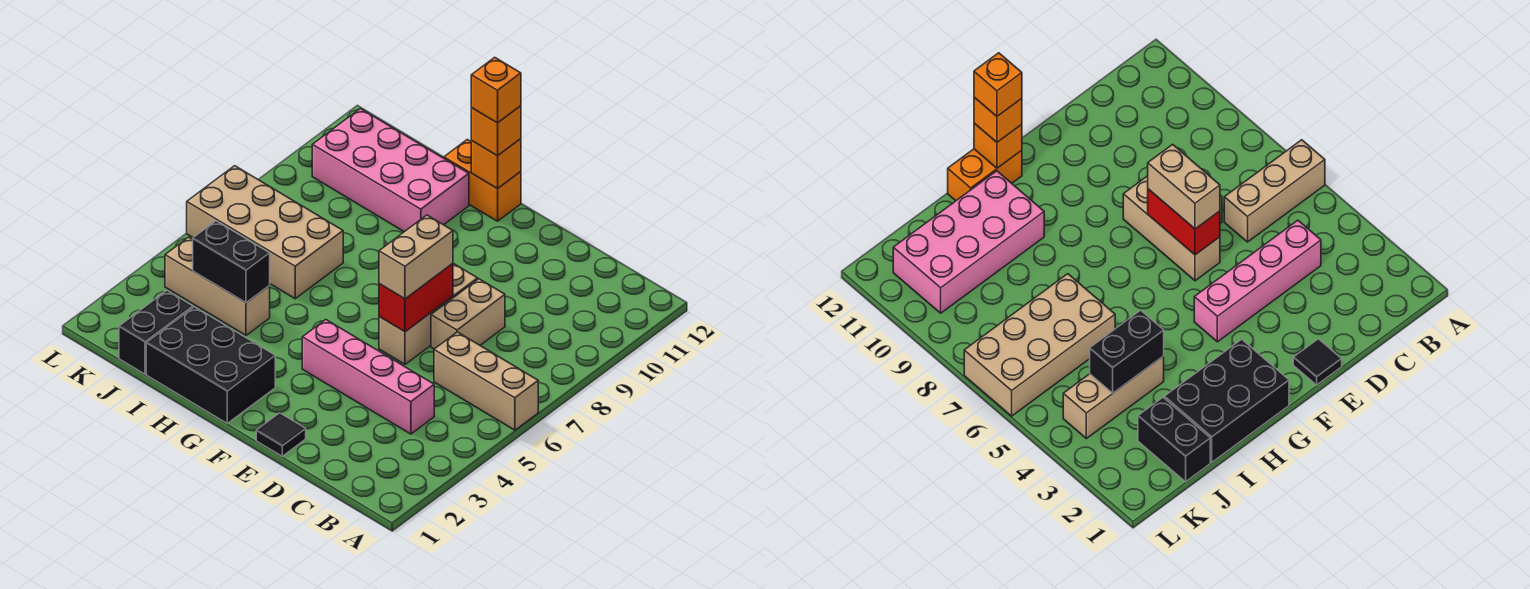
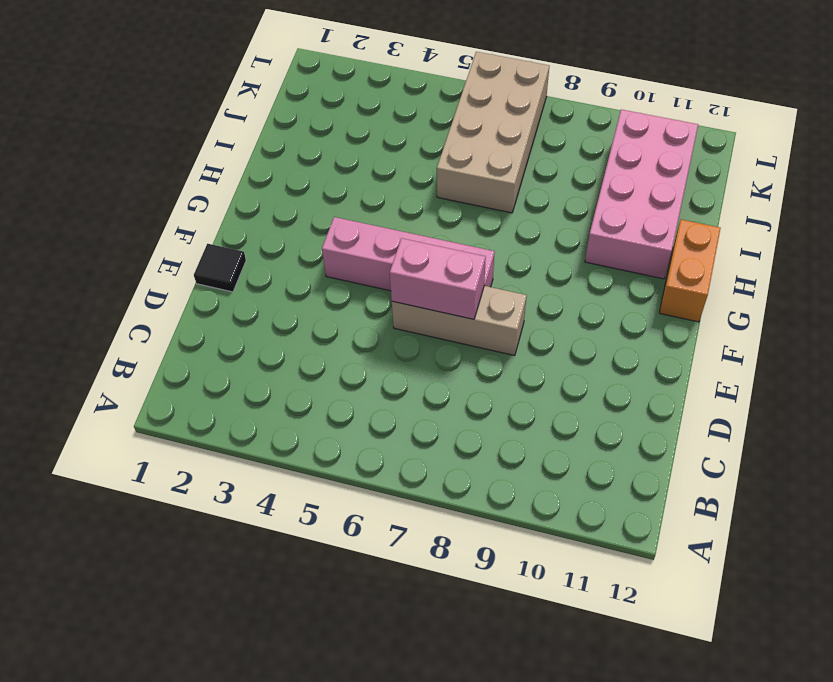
pink brick E6:E7 level 2 -> red brick E6:E7 level 2
pink brick F4:F7 level 1 -> pink brick C4:F4 level 1
none -> tan brick A6:C6 level 1
none -> tan brick D7:D8 level 1
none -> black brick G1:I2 level 1

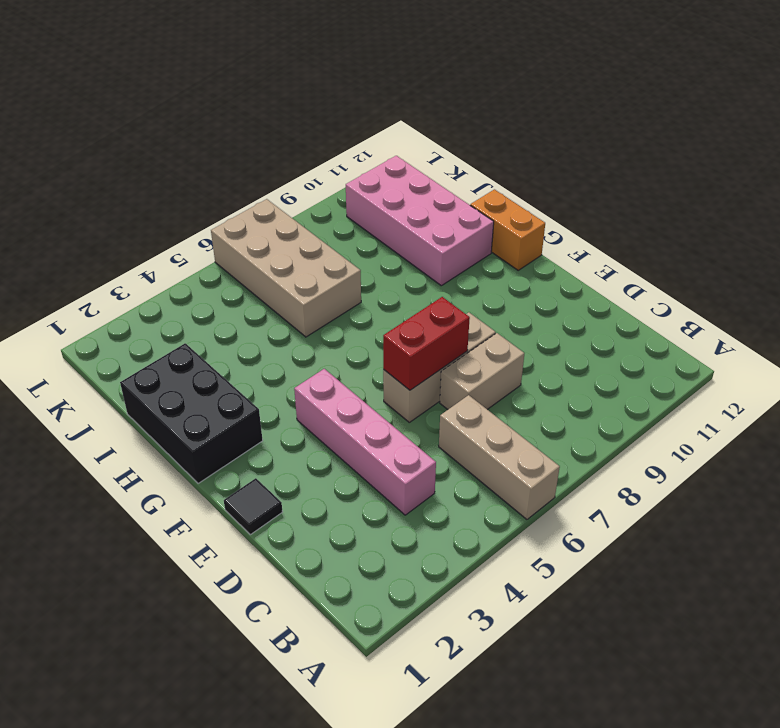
none -> tan brick I4:K4 level 1
none -> black brick J1:J2 level 1
none -> orange brick G12 level 2

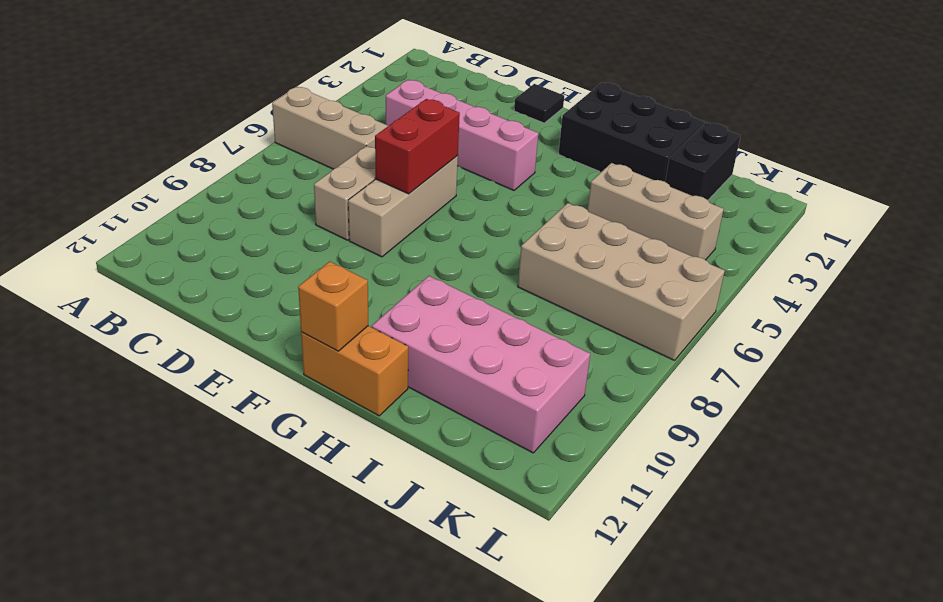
none -> black brick I4:J4 level 2
none -> tan brick E6:E7 level 3
none -> orange brick G12 level 3

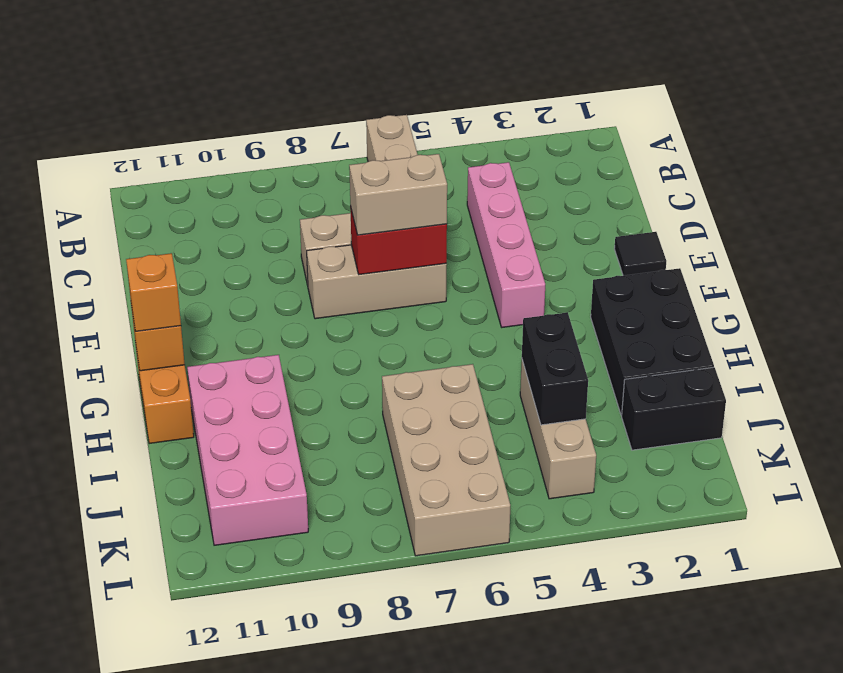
none -> orange brick G12 level 4

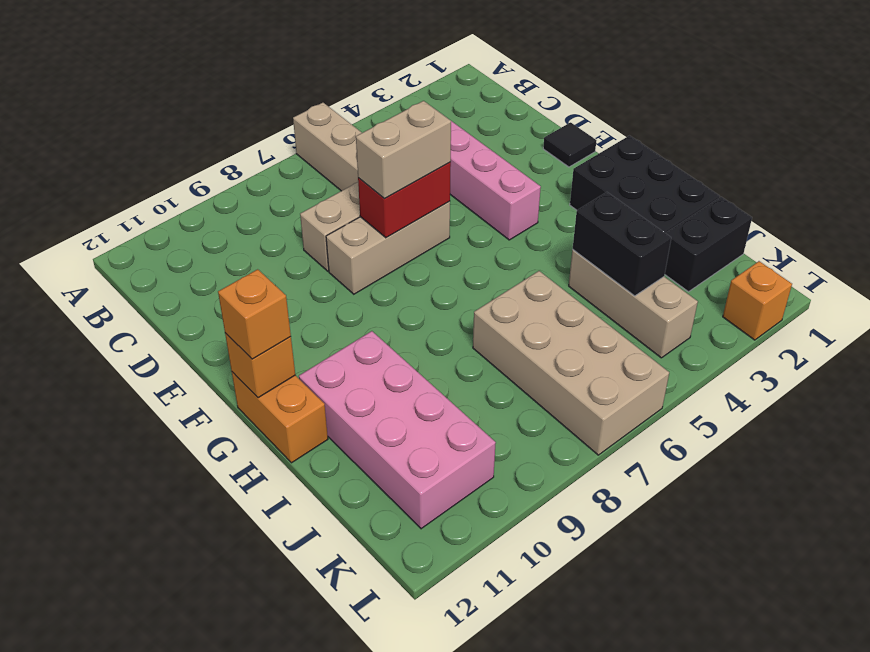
orange brick L2 level 1 -> orange brick G12 level 4

